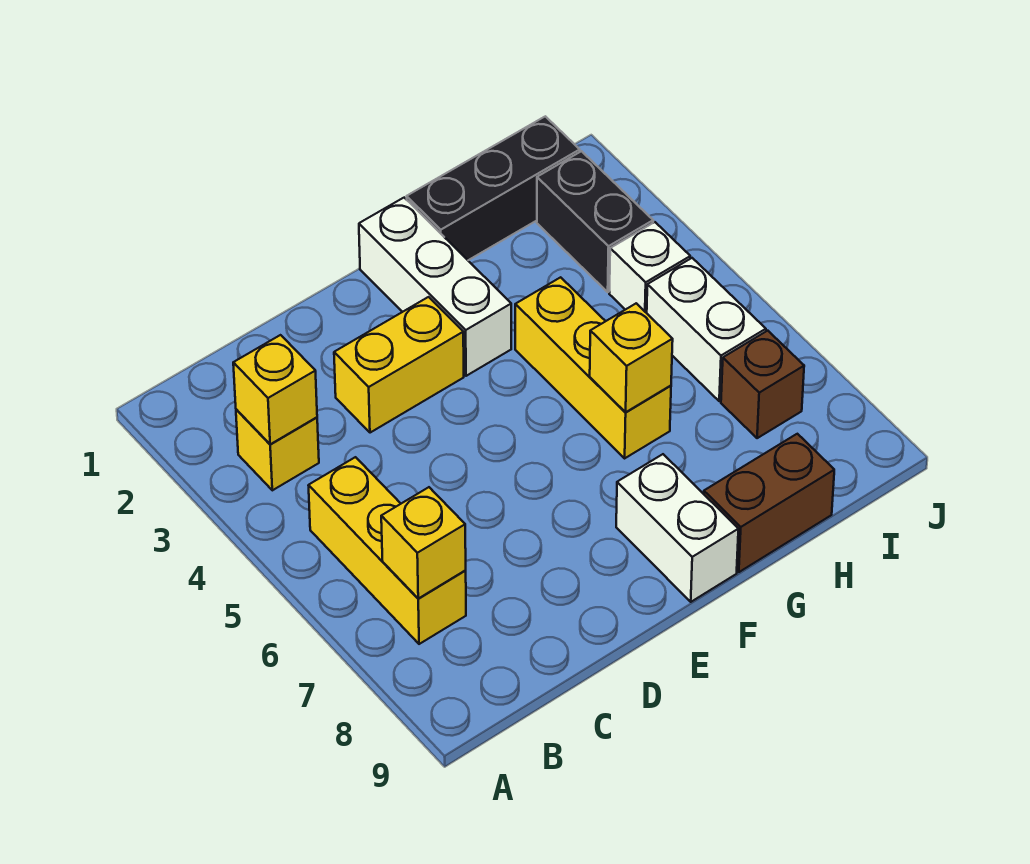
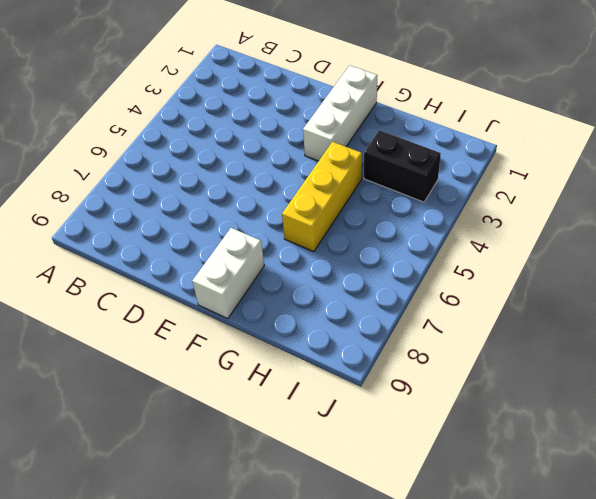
black brick H3:I3 level 1 -> black brick I2:I3 level 1
none -> yellow brick B3 level 1
none -> yellow brick B5:B7 level 1
none -> yellow brick D3:E3 level 1

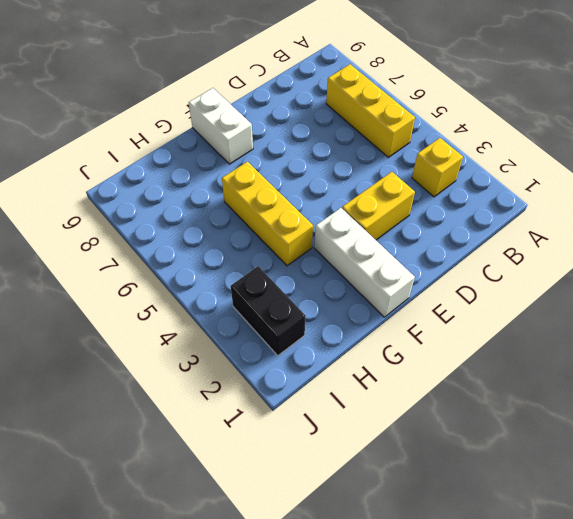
none -> black brick G1:I1 level 1
none -> brown brick G9:H9 level 1
none -> white brick I4 level 1

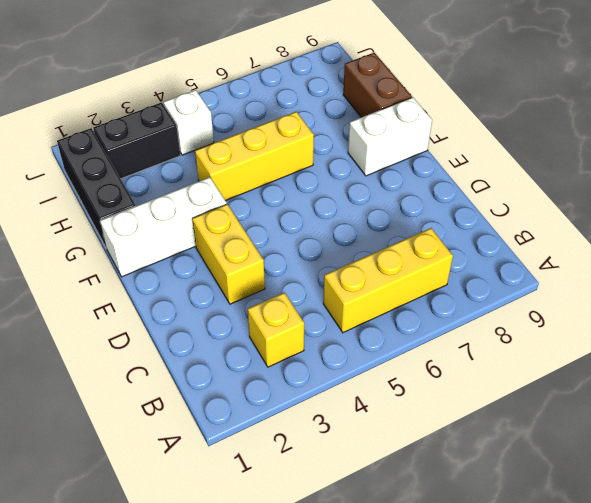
none -> white brick I5:I6 level 1
none -> brown brick I7 level 1
none -> yellow brick B3 level 2

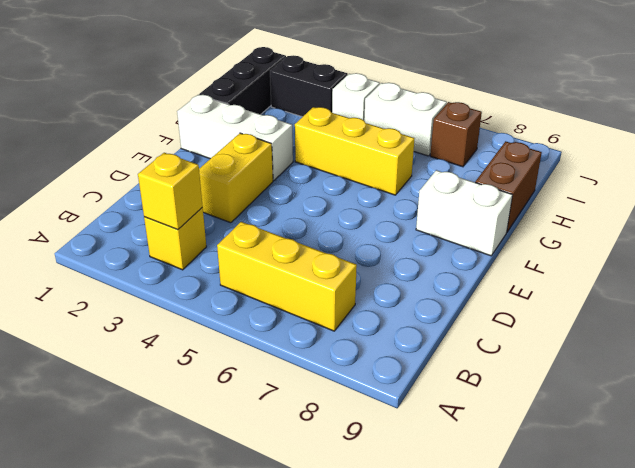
none -> yellow brick B7 level 2
none -> yellow brick G6 level 2

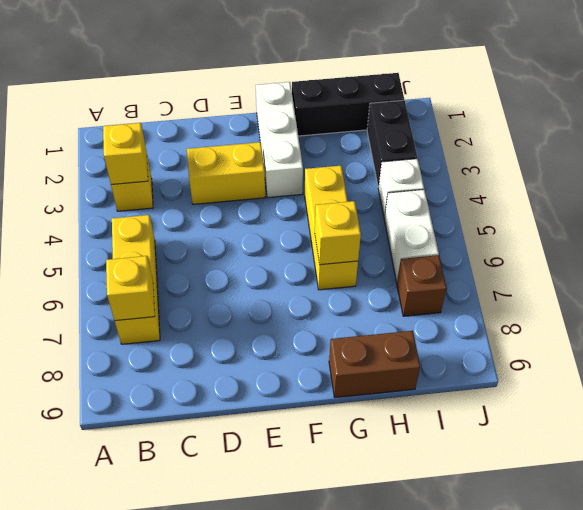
none -> white brick F8:F9 level 1

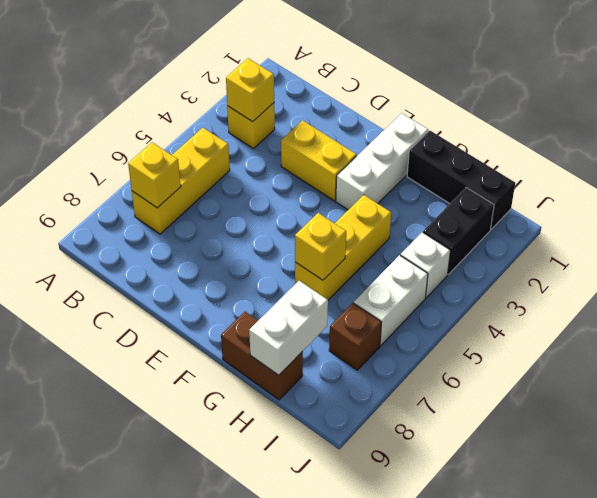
white brick H8:H9 level 2 -> white brick F8:F9 level 1

